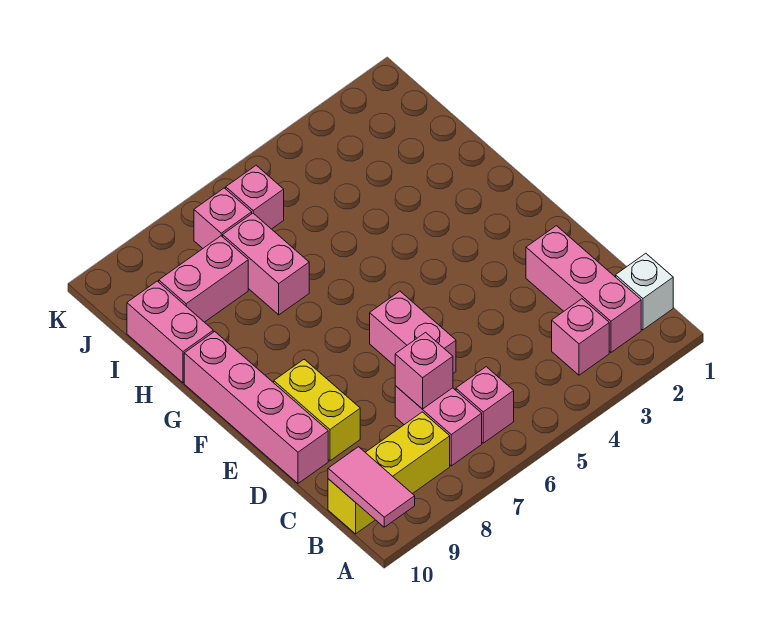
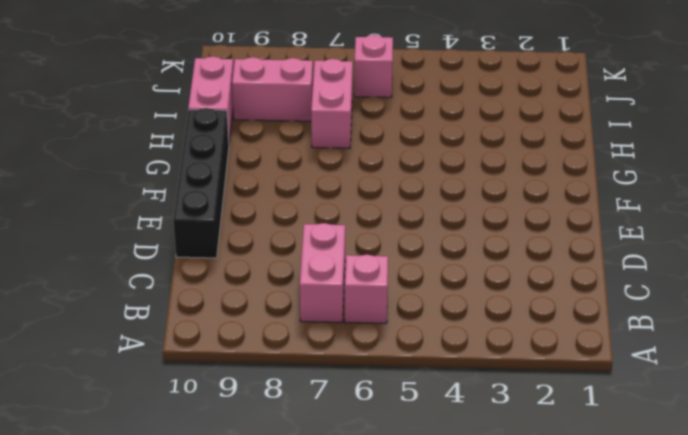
black brick D10:G10 level 1 -> pink brick D10:G10 level 1
none -> white brick B1 level 1
none -> pink brick B2:D2 level 1
none -> pink brick B3 level 1

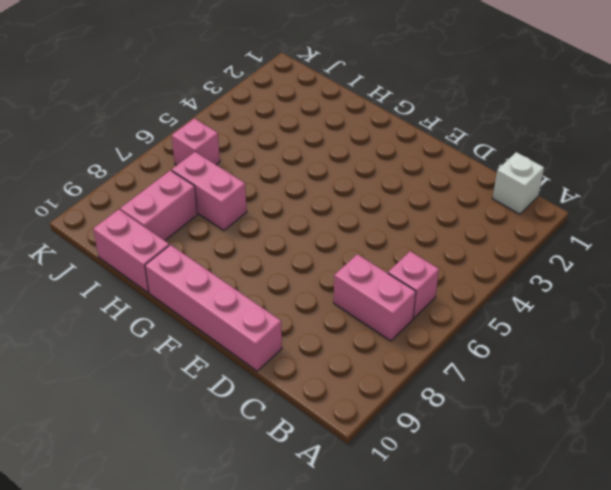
none -> pink brick B2:D2 level 1
none -> pink brick B3 level 1
none -> yellow brick B8:B10 level 1

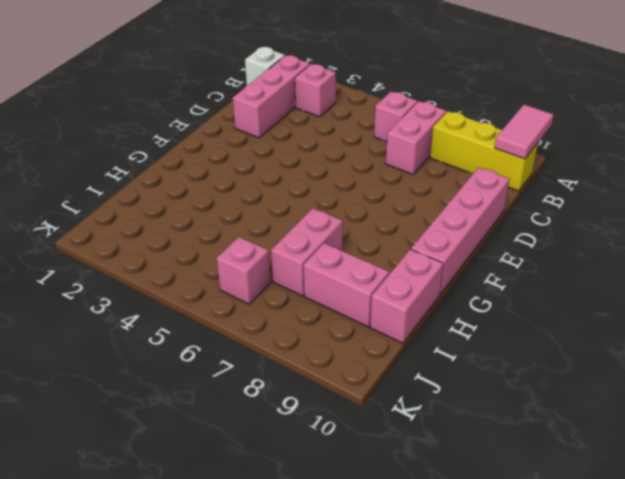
none -> pink brick D6:E6 level 1
none -> yellow brick D9:E9 level 1
none -> pink brick J7 level 1

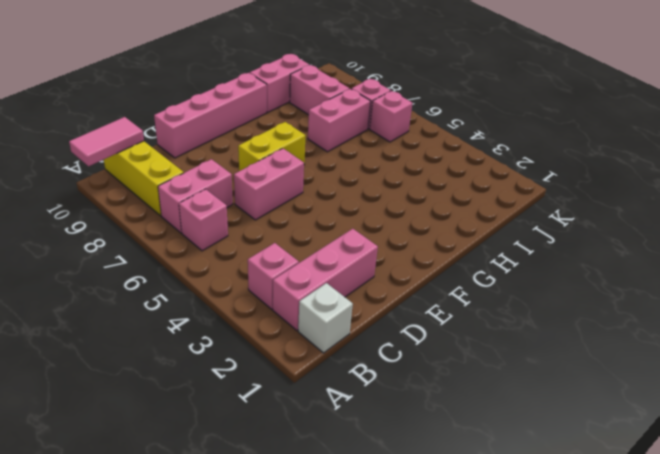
yellow brick E7:F7 level 1 -> yellow brick D9:E9 level 1
none -> pink brick C7 level 2

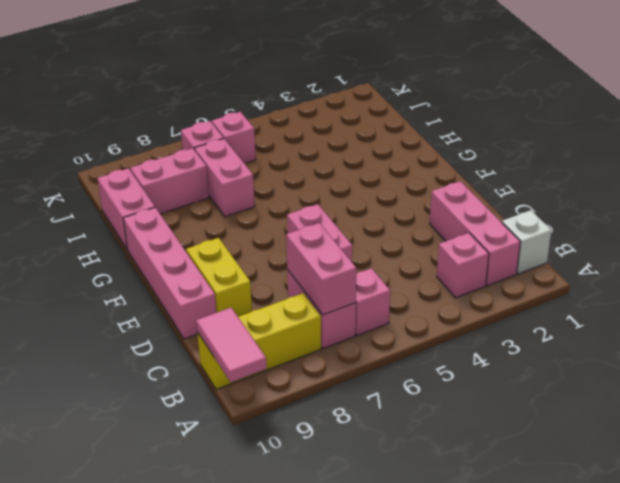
pink brick B7:C7 level 2 -> pink brick C7 level 2

